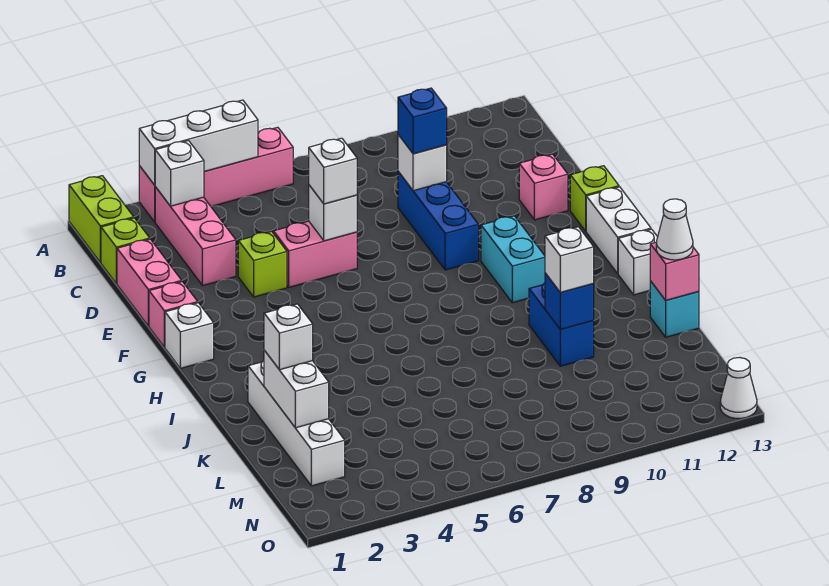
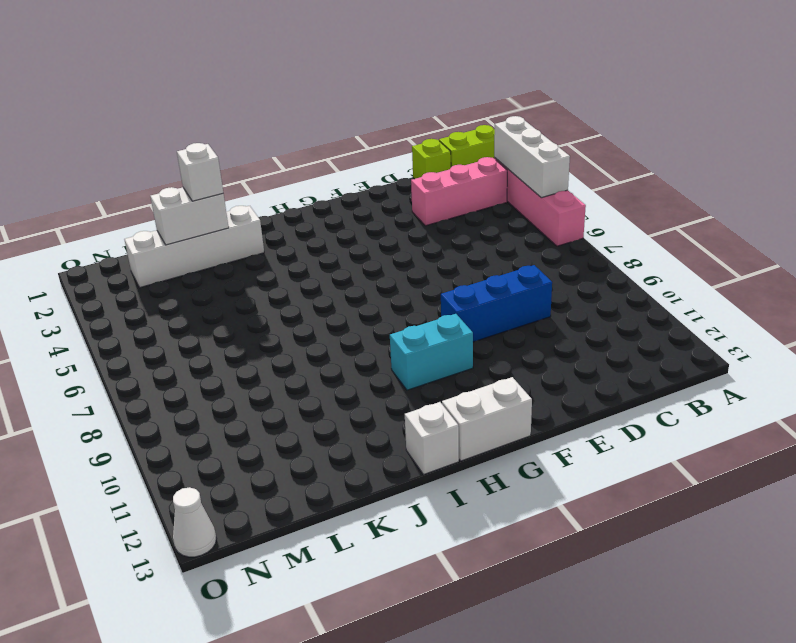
none -> pink brick D1:E1 level 1
none -> lime brick E4 level 1
none -> pink brick E5:E6 level 1
none -> pink brick E12 level 1

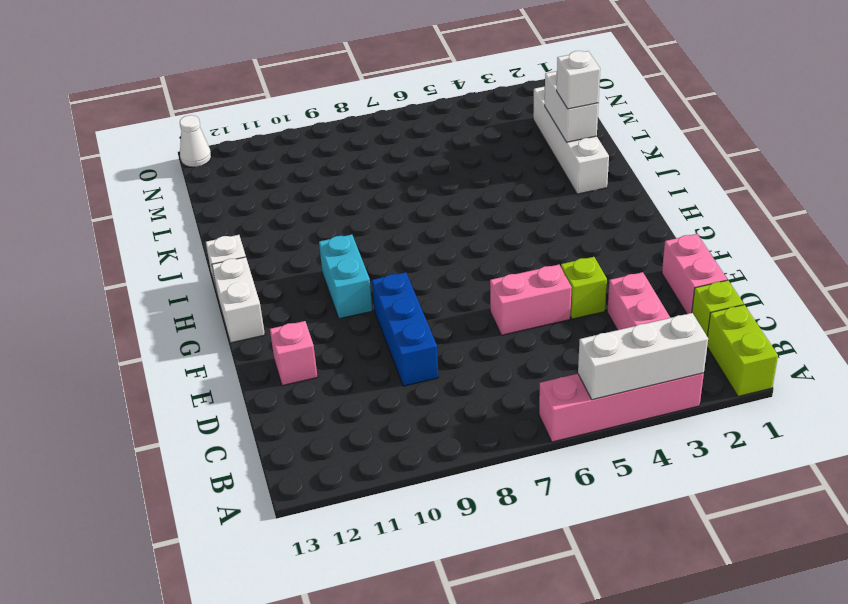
none -> pink brick F1 level 1
none -> lime brick F13 level 1
none -> white brick G1 level 1
none -> blue brick J10:K10 level 1

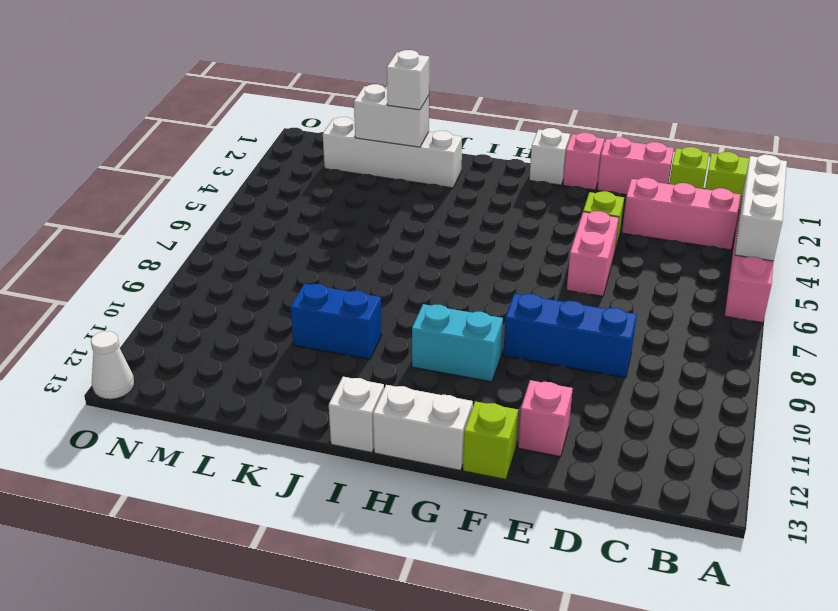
none -> cyan brick K13 level 1
none -> white brick B3 level 2
none -> white brick D9 level 2
none -> white brick E6 level 2

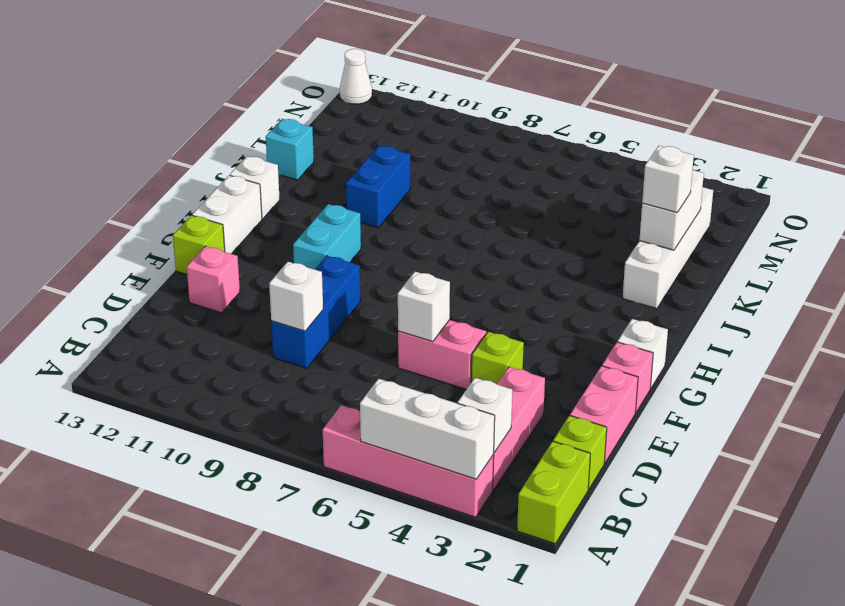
none -> blue brick K10 level 2
none -> pink brick K13 level 2
none -> blue brick D9 level 3
none -> white brick E6 level 3

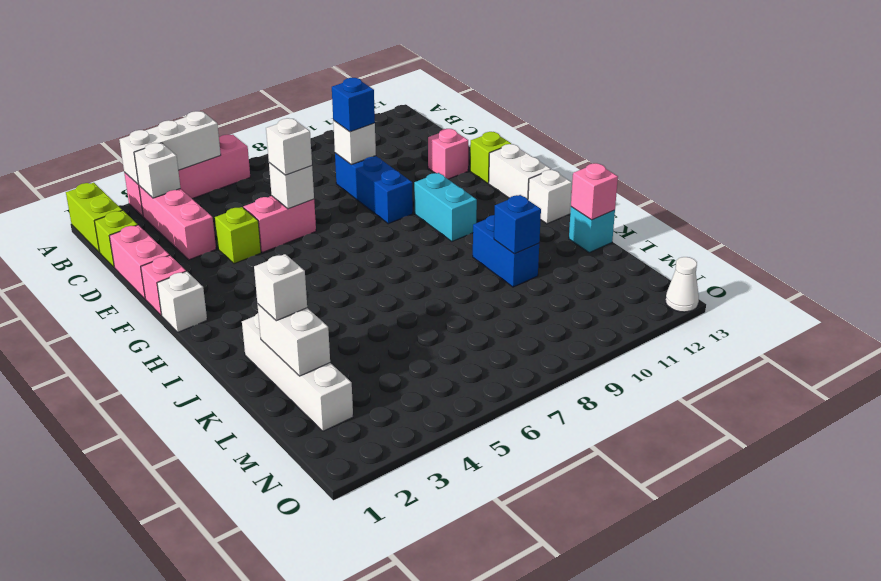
none -> white brick K10 level 3
none -> white cone K13 level 3

